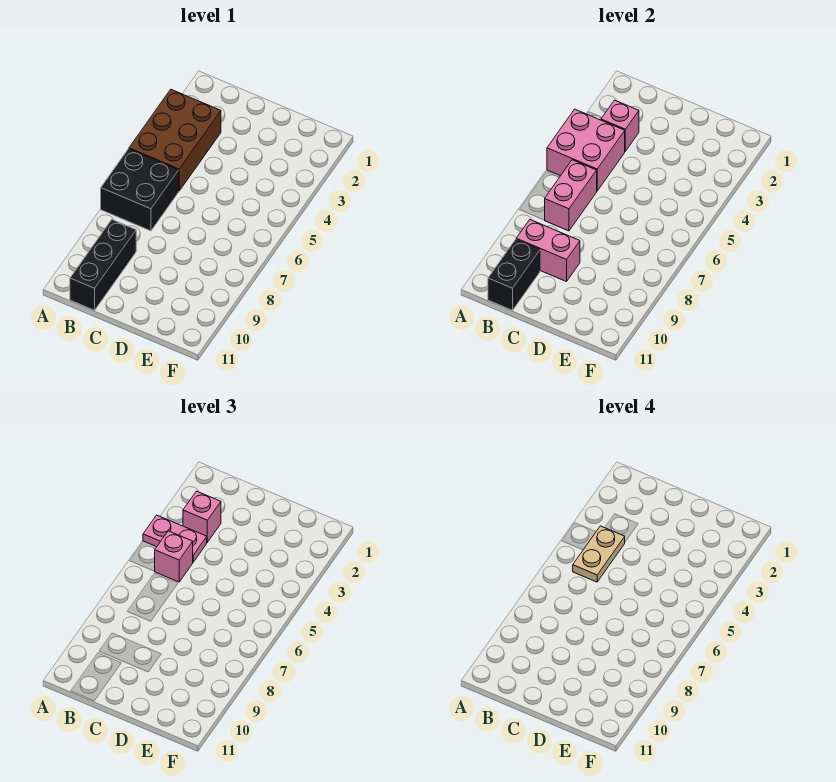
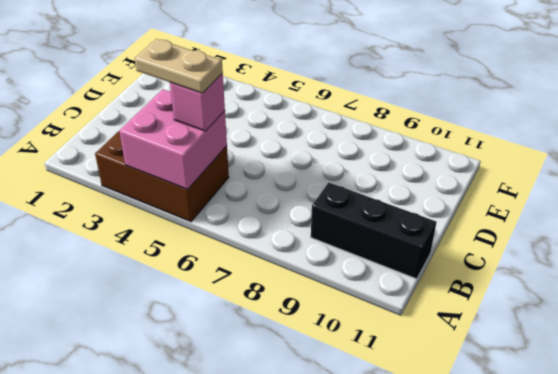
none -> black brick A6:B7 level 1
none -> pink brick B3 level 2
none -> pink brick B6:B7 level 2

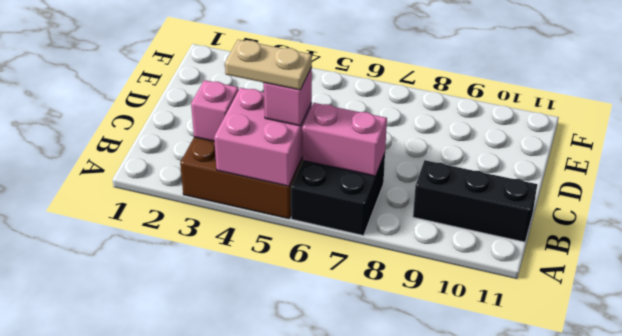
none -> pink brick B9:C9 level 2
none -> black brick B10:B11 level 2
none -> pink plate A4:B4 level 3

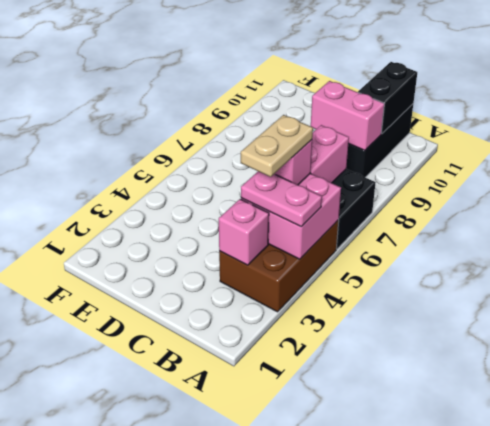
none -> pink brick B3 level 3

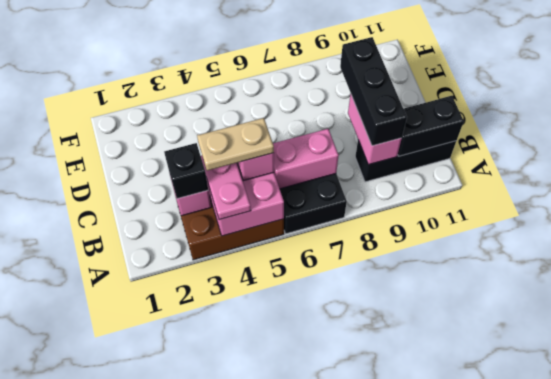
black brick B3 level 3 -> pink brick B3 level 3
black brick B9:D9 level 3 -> none

